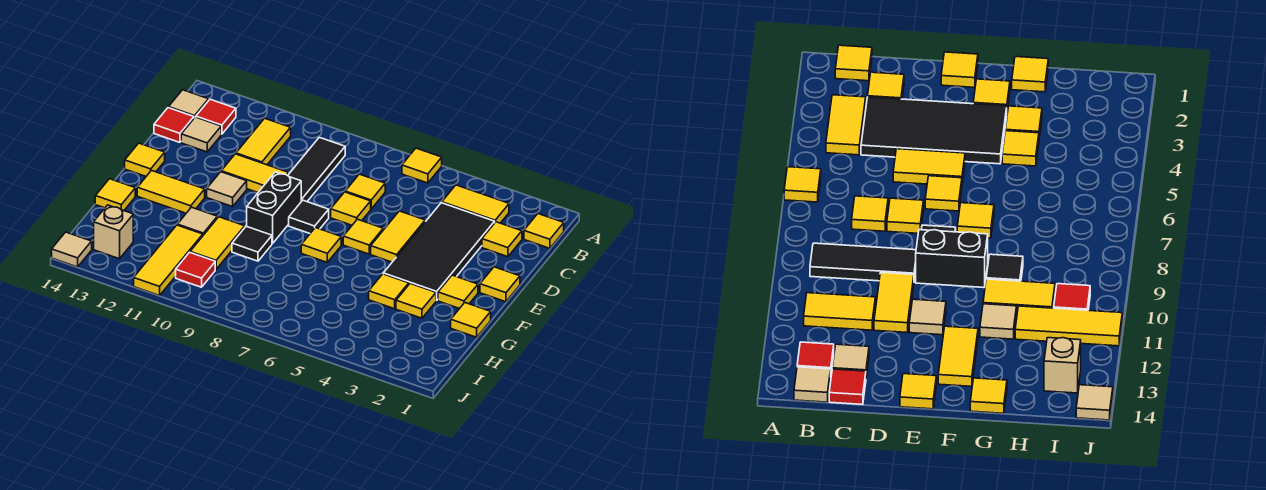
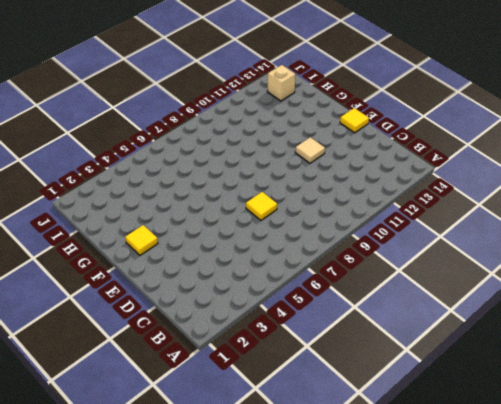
none -> yellow tile A6 level 1
none -> yellow tile B1 level 1
none -> yellow tile B3:B4 level 1
none -> black tile B9:D9 level 1

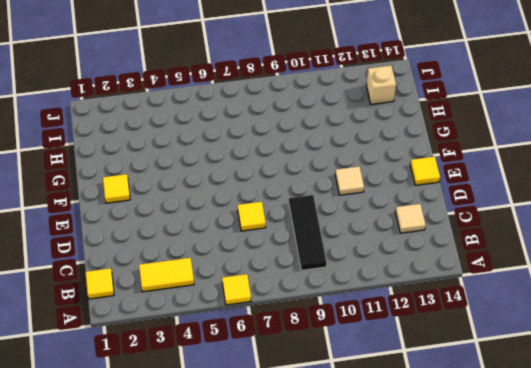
none -> yellow tile B11:C11 level 1
none -> red tile B13 level 1
none -> tan tile B14 level 1
none -> yellow tile C2 level 1

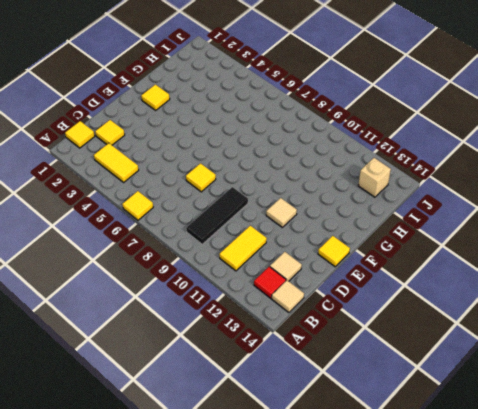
none -> black tile C3:F4 level 1
none -> yellow tile C7 level 1
none -> red tile C14 level 1
none -> yellow tile D5:E5 level 1

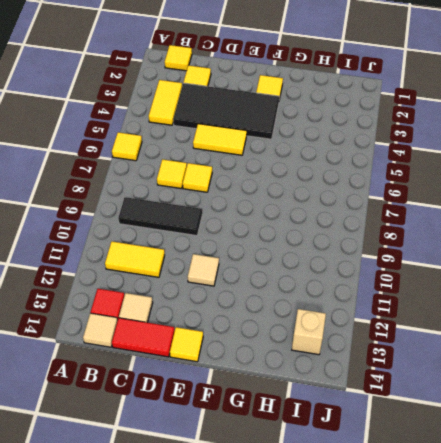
red tile C14:D14 level 1 -> red tile C14 level 1
none -> yellow tile D10:D11 level 1
none -> yellow tile E1 level 1
none -> yellow tile E6 level 1
none -> black tile E8 level 1

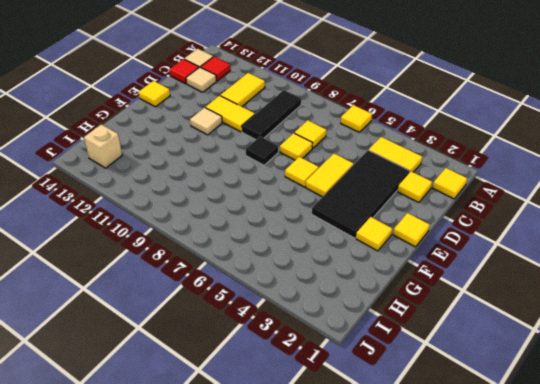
none -> black brick E9:F9 level 1
none -> yellow tile F7 level 1
none -> yellow tile F12:F13 level 1
none -> yellow tile G1 level 1

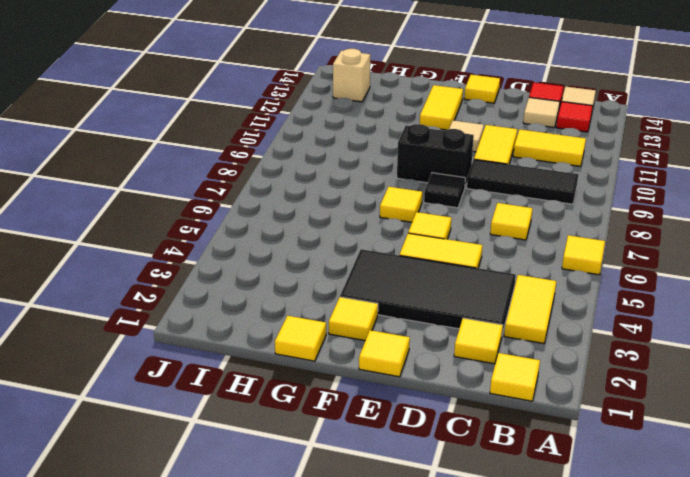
none -> yellow tile D7 level 1
none -> yellow tile G3 level 1
none -> yellow tile G4 level 1
none -> black tile G9 level 1

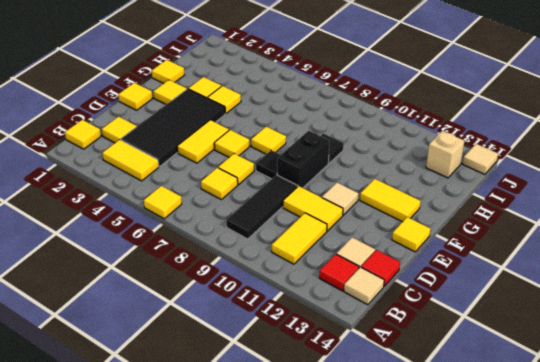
none -> yellow tile G10:H10 level 1
none -> tan tile G11 level 1
none -> yellow tile G14 level 1
none -> yellow tile H11:J11 level 1

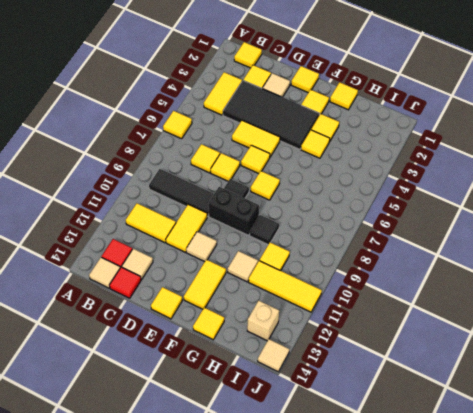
tan tile D2 level 1 -> none
yellow tile H10 level 1 -> yellow tile G10:H10 level 1
none -> red tile I10 level 1

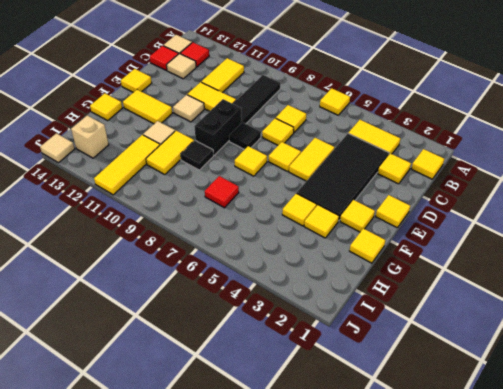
red tile H7 level 1 -> red tile I10 level 1

